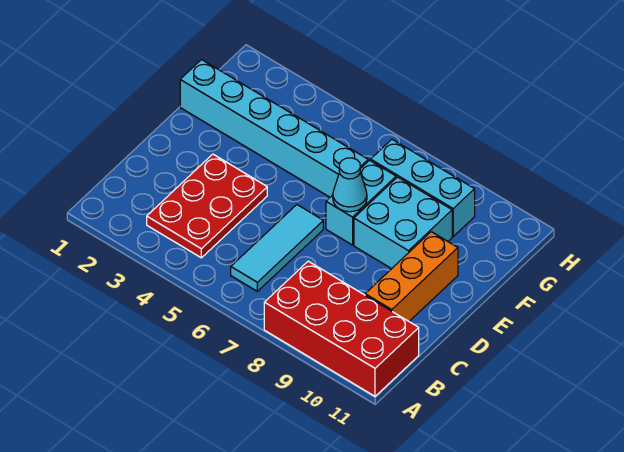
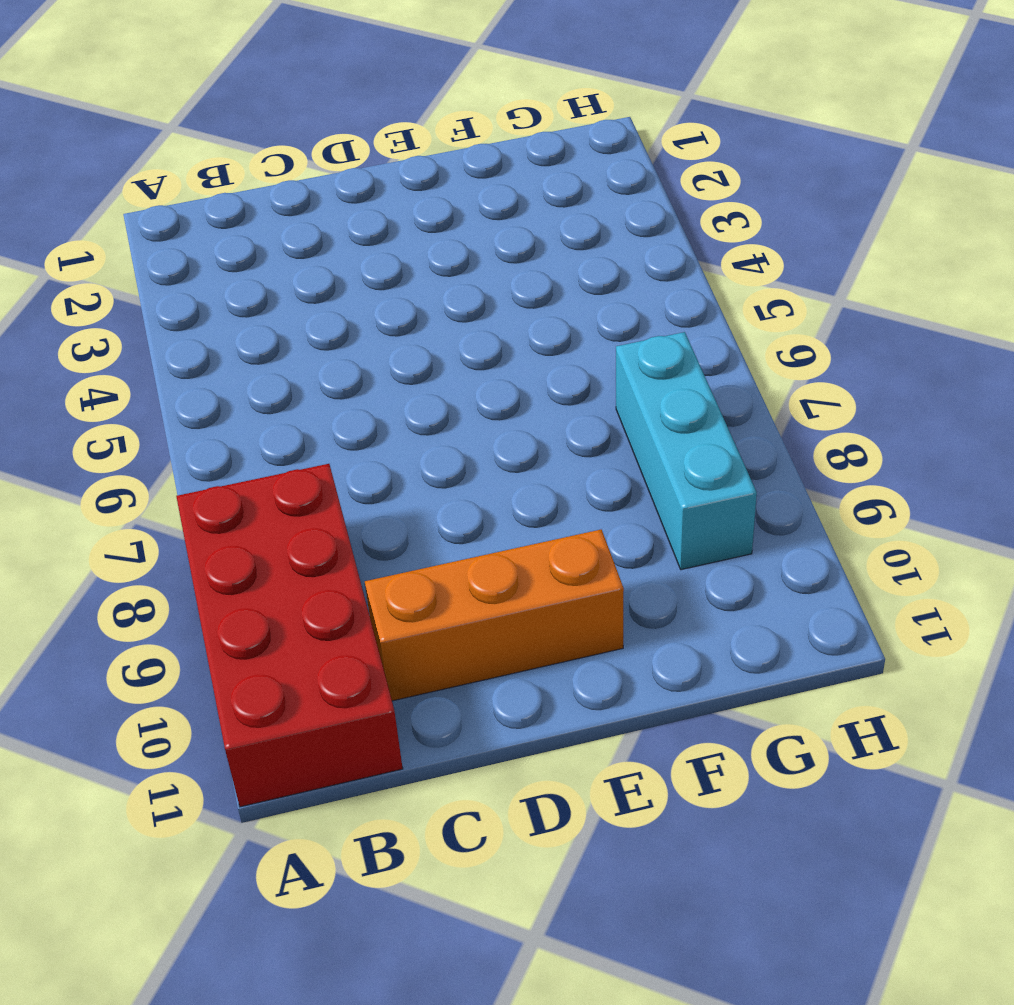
none -> red plate B3:D4 level 1
none -> cyan tile B6:D6 level 1

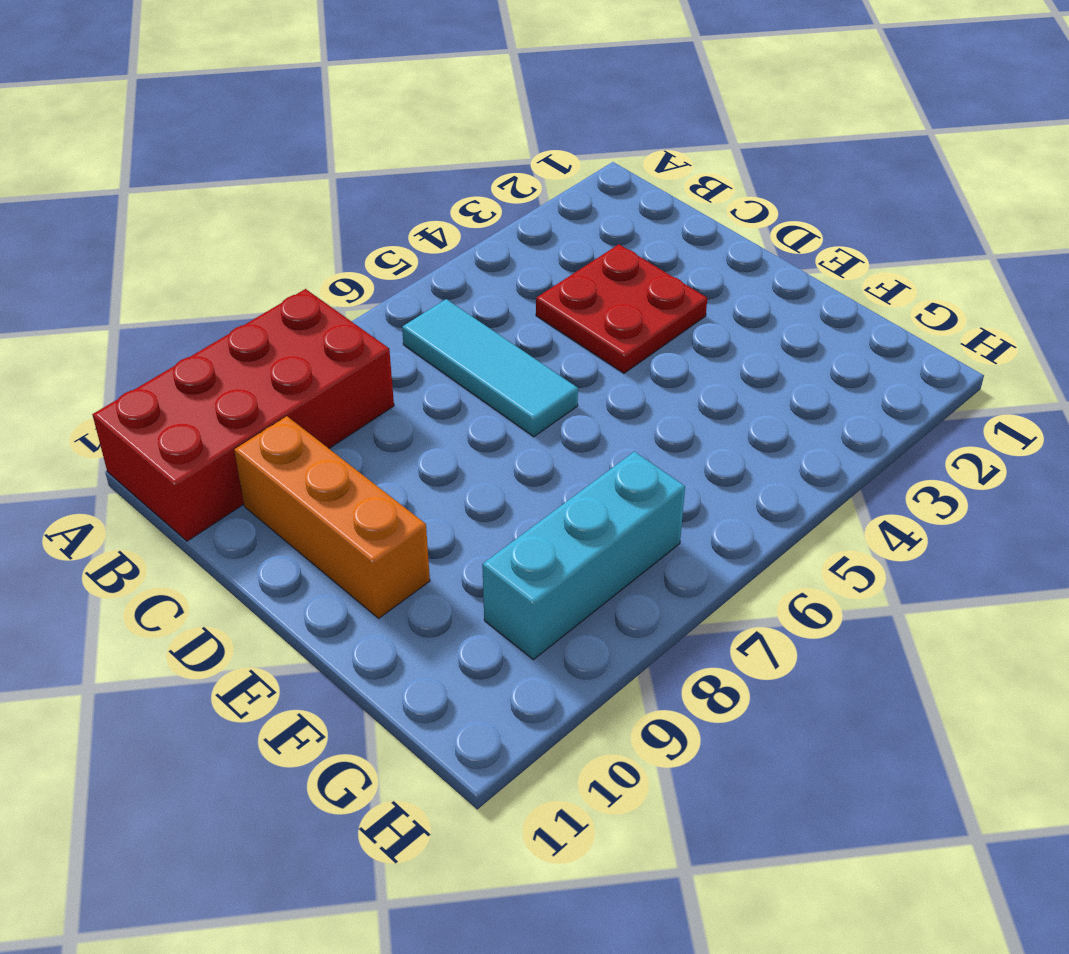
red plate C3:D4 level 1 -> red plate B3:D4 level 1
none -> cyan brick E7:F7 level 1
none -> cyan brick E8:F9 level 1

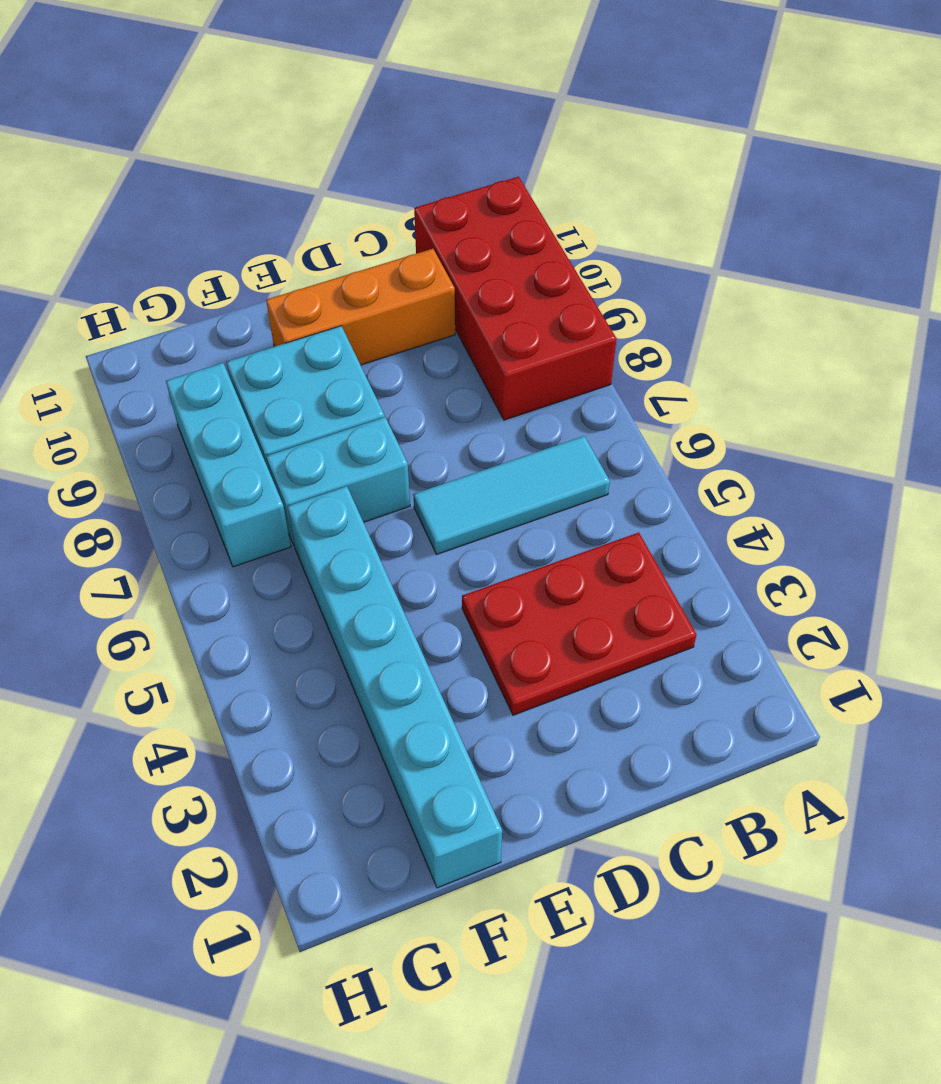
none -> cyan cone E7 level 2

